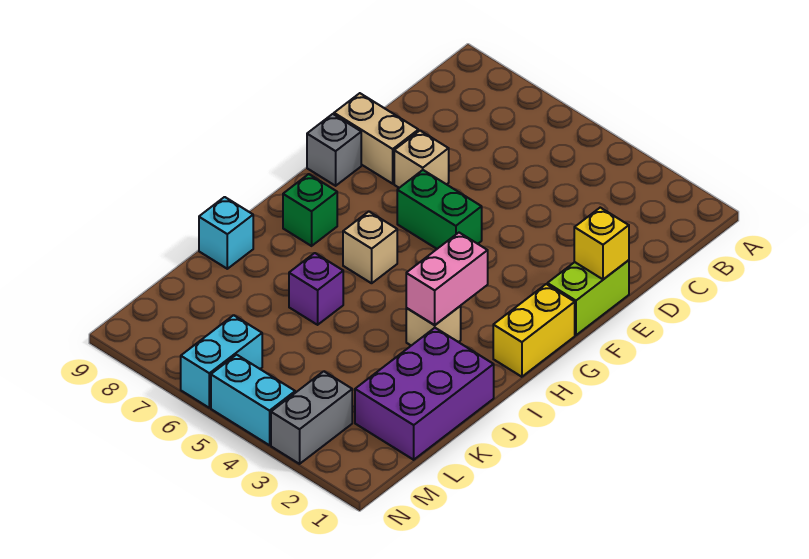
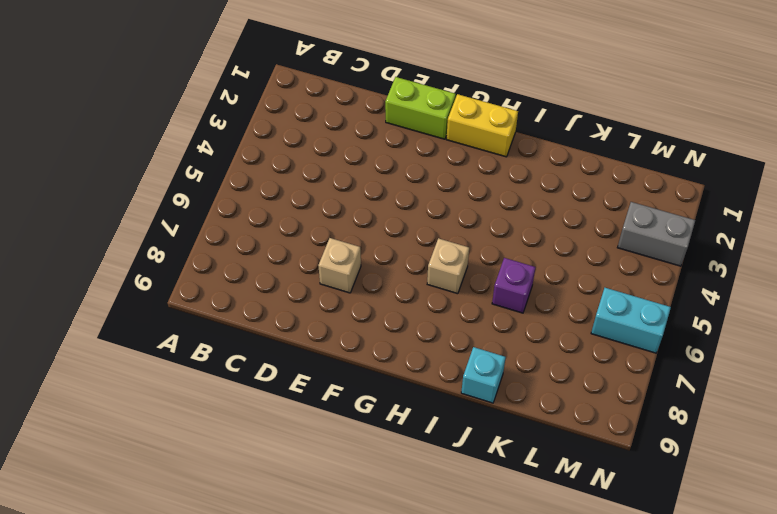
none -> tan brick E8:E9 level 1
none -> green brick F5:F6 level 1
none -> grey brick F9 level 1

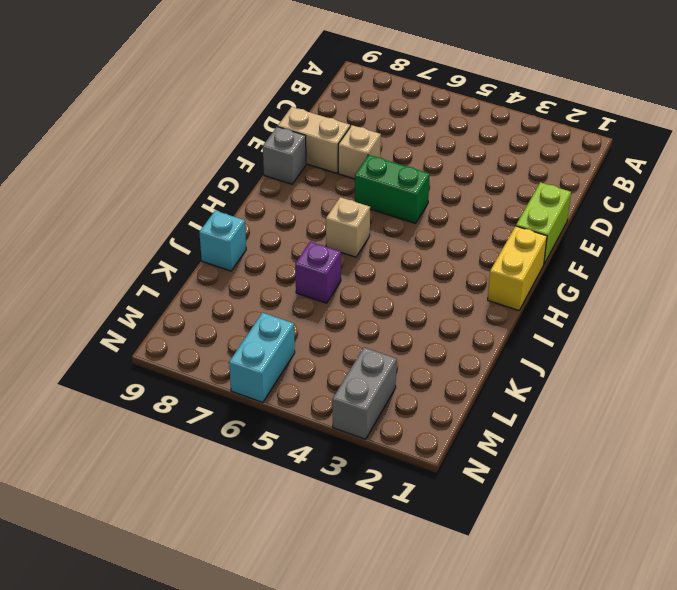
none -> green brick H8 level 1
none -> tan brick I3 level 1
none -> purple brick J1:L2 level 1

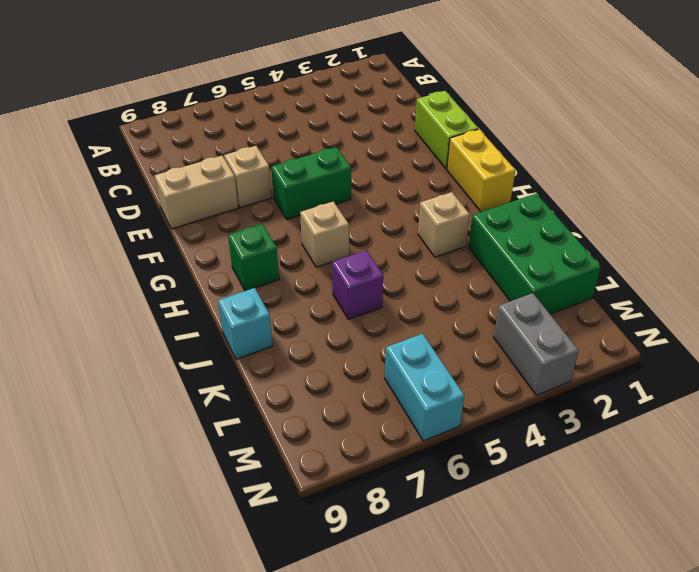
green brick J1:L2 level 1 -> purple brick J1:L2 level 1
none -> grey brick F9 level 1
none -> cyan brick N4:N5 level 1
none -> yellow brick E1 level 2

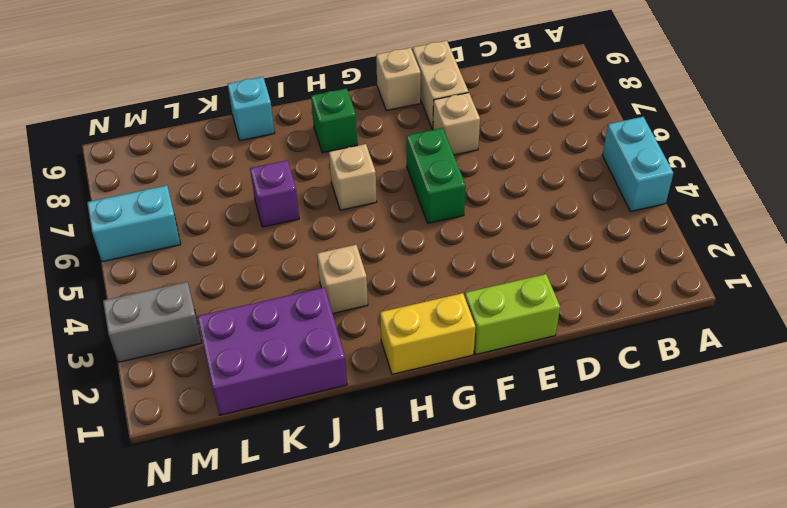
cyan brick A4:A5 level 1 -> cyan brick N4:N5 level 1
tan brick F9 level 1 -> grey brick F9 level 1
none -> yellow brick E1 level 2
none -> pink brick H3:I3 level 2

